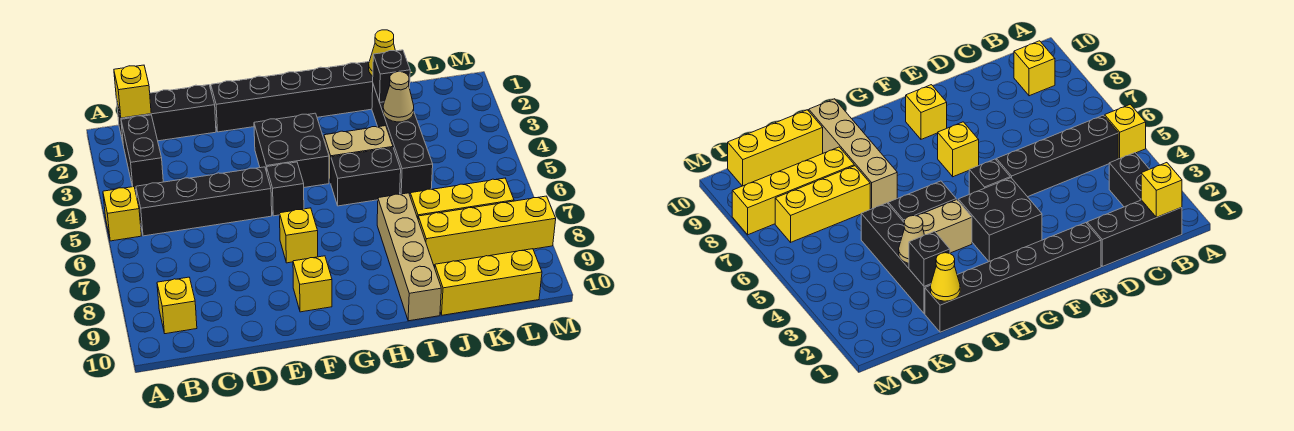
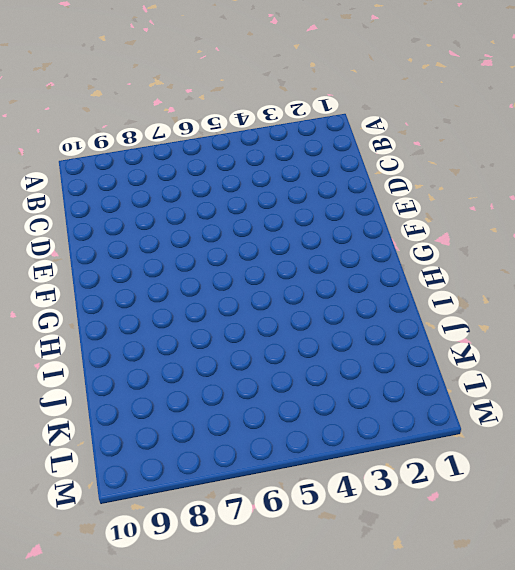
none -> yellow brick A5 level 1
none -> black brick B1:D1 level 1
none -> black brick B2:B3 level 1

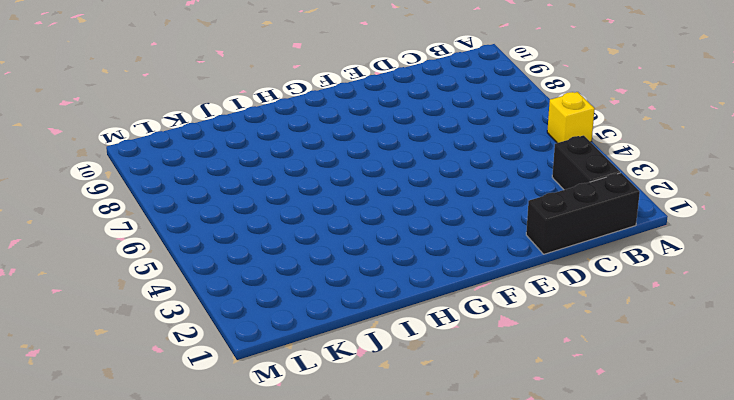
none -> black brick B5:E5 level 1
none -> yellow brick B9 level 1
none -> black brick E1:J1 level 1

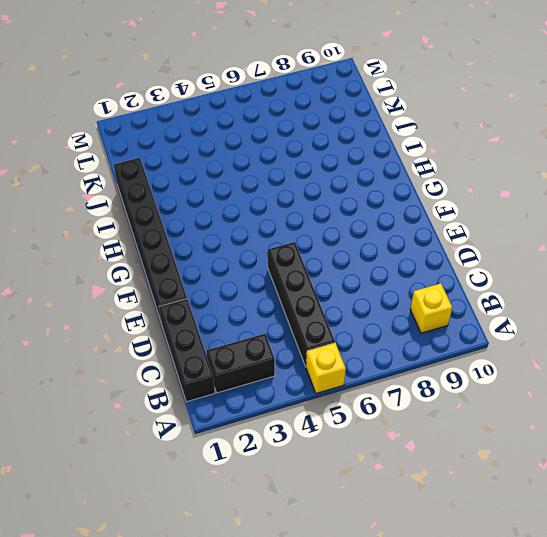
none -> black brick F3:G4 level 1
none -> black brick F5 level 1
none -> yellow brick F7 level 1

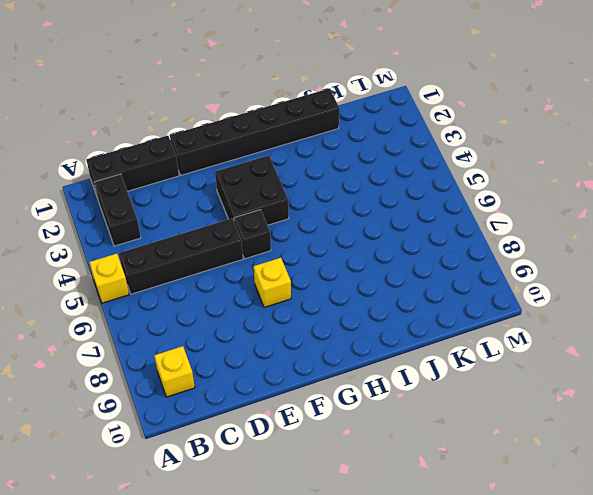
none -> yellow brick F9 level 1
none -> tan brick H4:I4 level 1
none -> black brick H5:I5 level 1

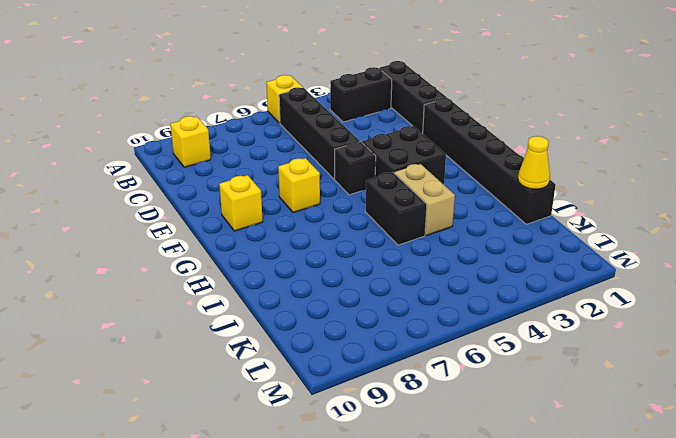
none -> tan brick I7:I10 level 1
none -> black brick J2:J5 level 1
none -> yellow brick J7:L7 level 1

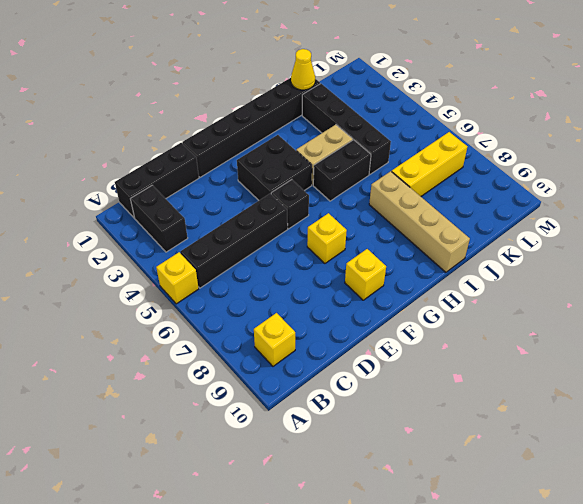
none -> yellow brick J8:M8 level 1
none -> yellow brick J10:L10 level 1
none -> yellow brick B1 level 2

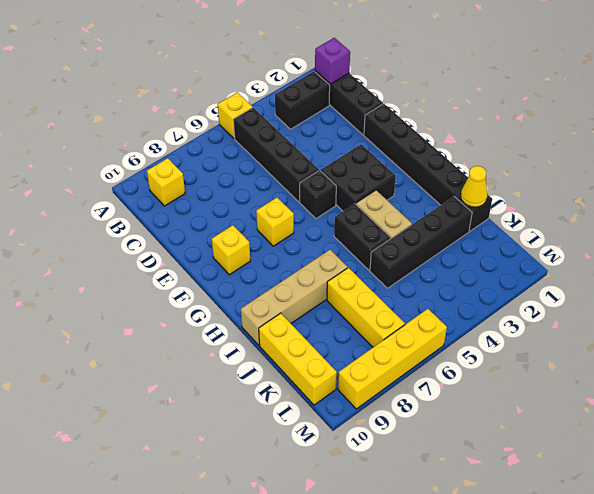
purple brick B1 level 2 -> yellow brick B1 level 2
yellow brick M6:M9 level 1 -> yellow brick J8:M8 level 1
none -> black brick J2 level 2
none -> tan cone J3 level 2

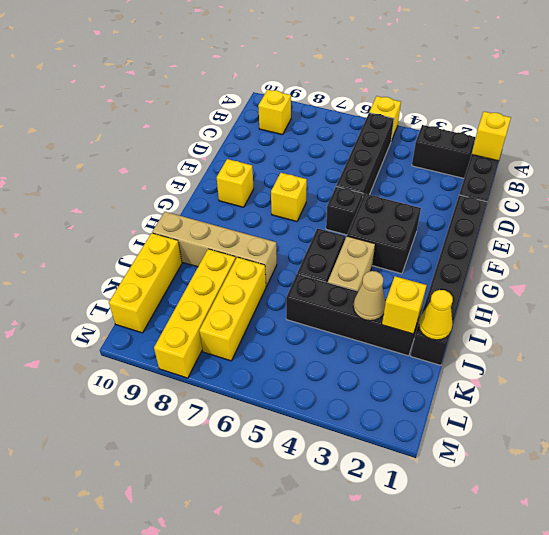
yellow brick J2 level 2 -> black brick J2 level 2

